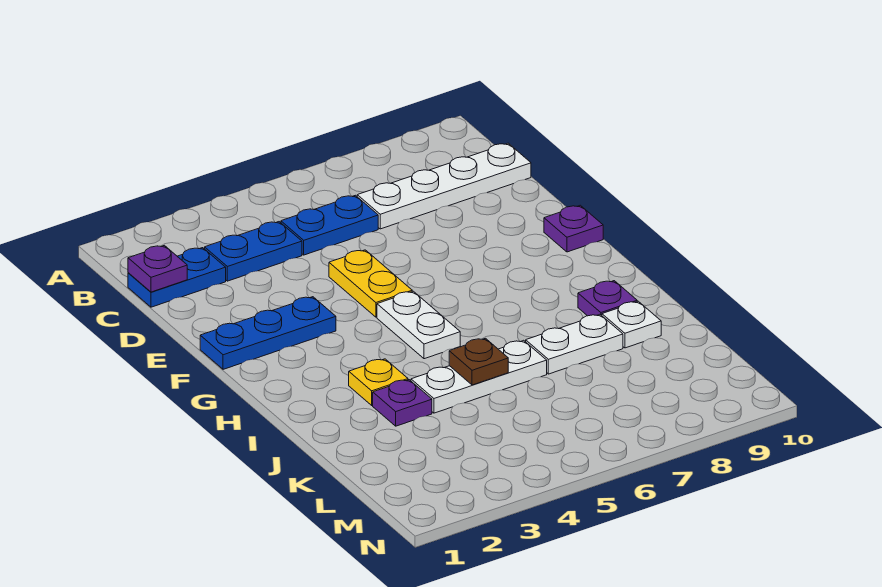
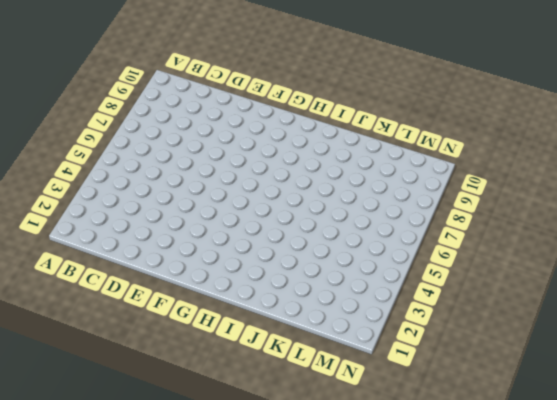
none -> blue plate C1:C2 level 1
none -> blue plate C3:C4 level 1
none -> blue plate C5:C6 level 1

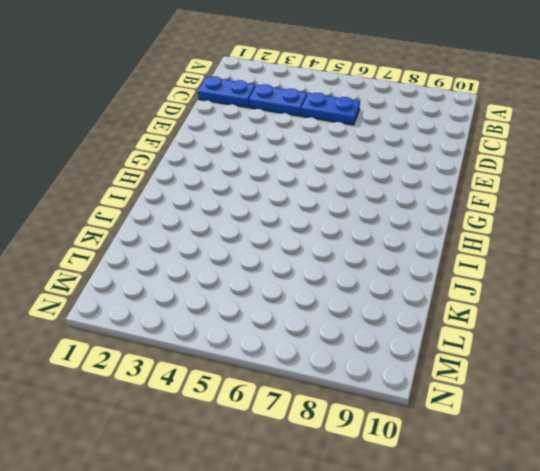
none -> white plate C7:C10 level 1
none -> yellow plate E5:F5 level 1
none -> blue plate F1:F3 level 1

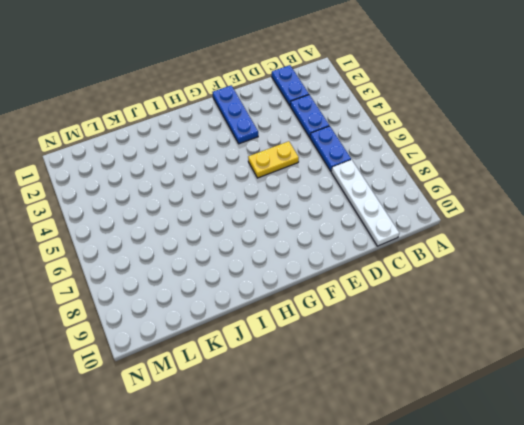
none -> purple plate F10 level 1
none -> white plate G5:H5 level 1
none -> yellow plate I3 level 1

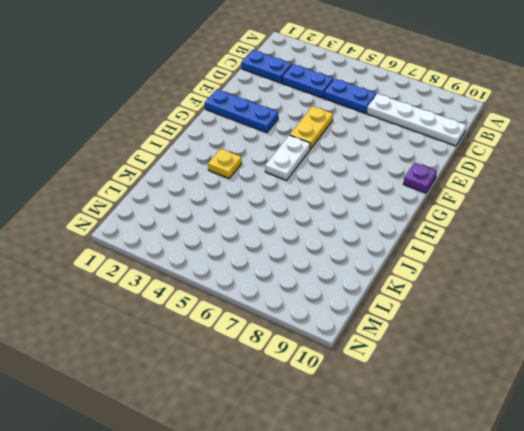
none -> purple plate I9 level 1
none -> purple plate J3 level 1
none -> white plate J4:J6 level 1

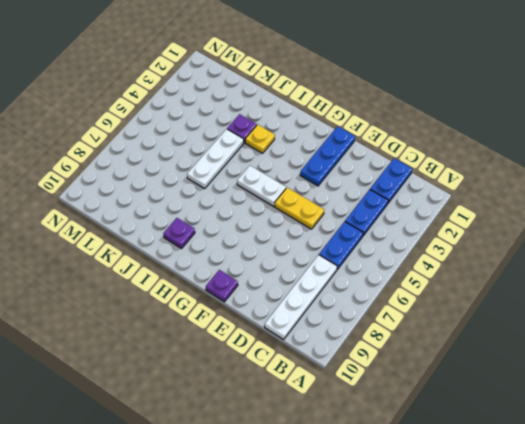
none -> white plate J7:J8 level 1
none -> white plate J9 level 1
none -> purple plate C1 level 2

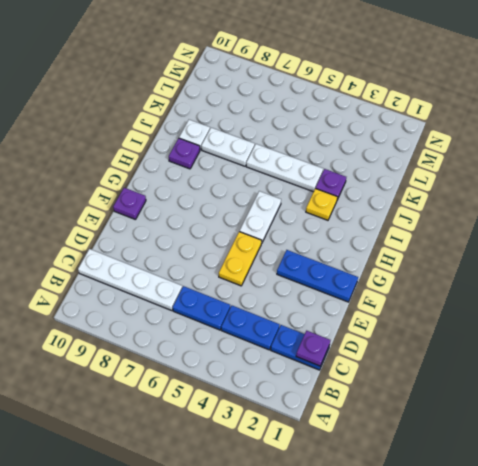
none -> brown plate J5 level 2

